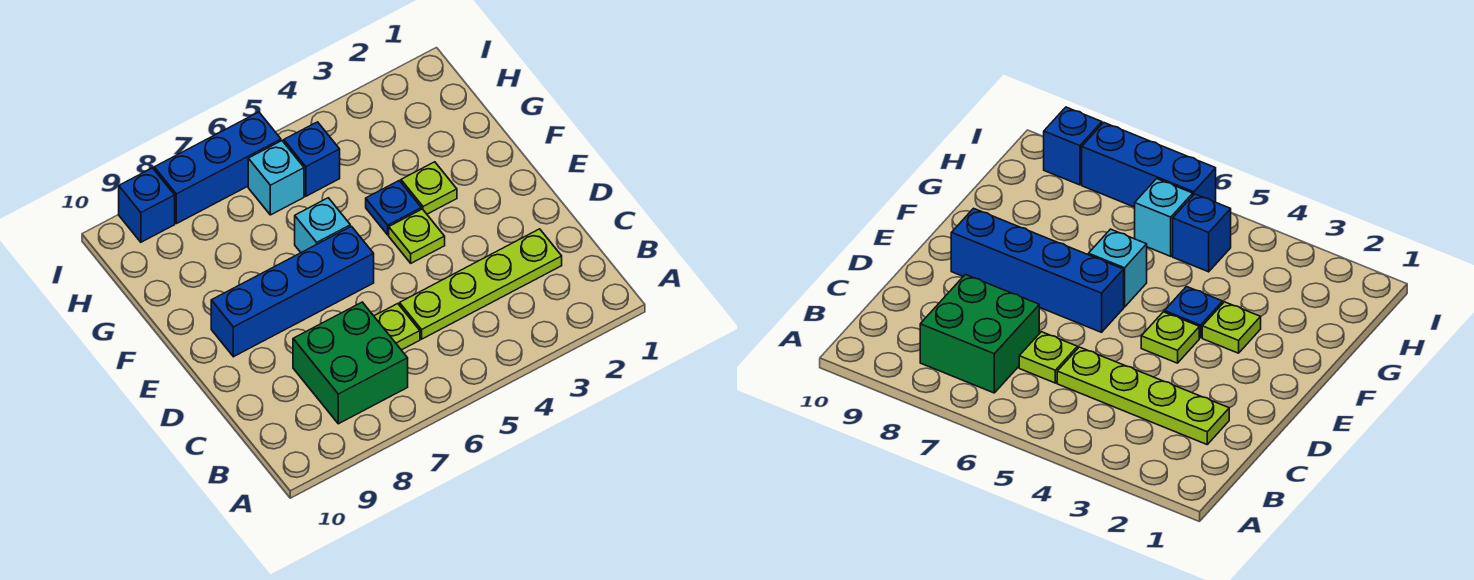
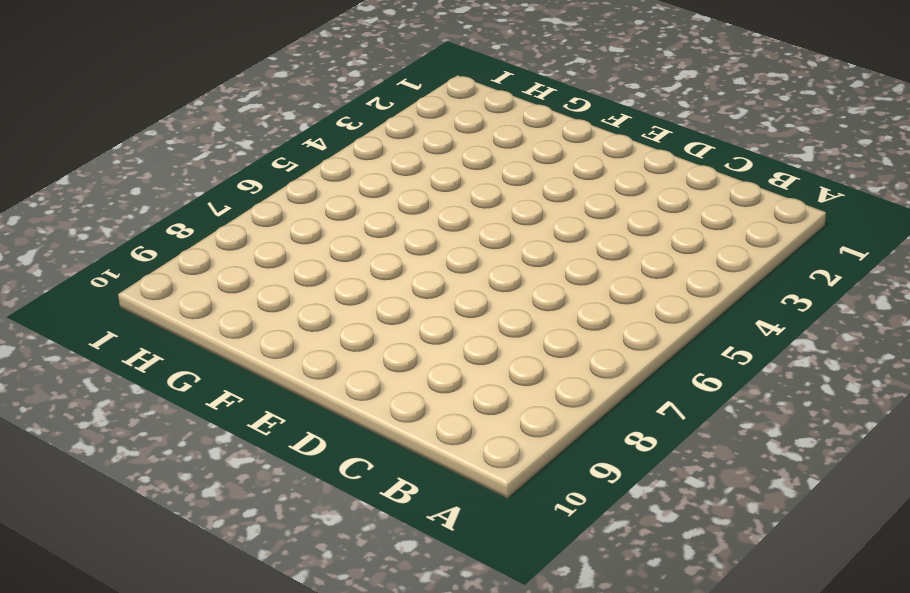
none -> green brick B7:C8 level 1
none -> lime plate C2:C5 level 1
none -> lime plate C6 level 1

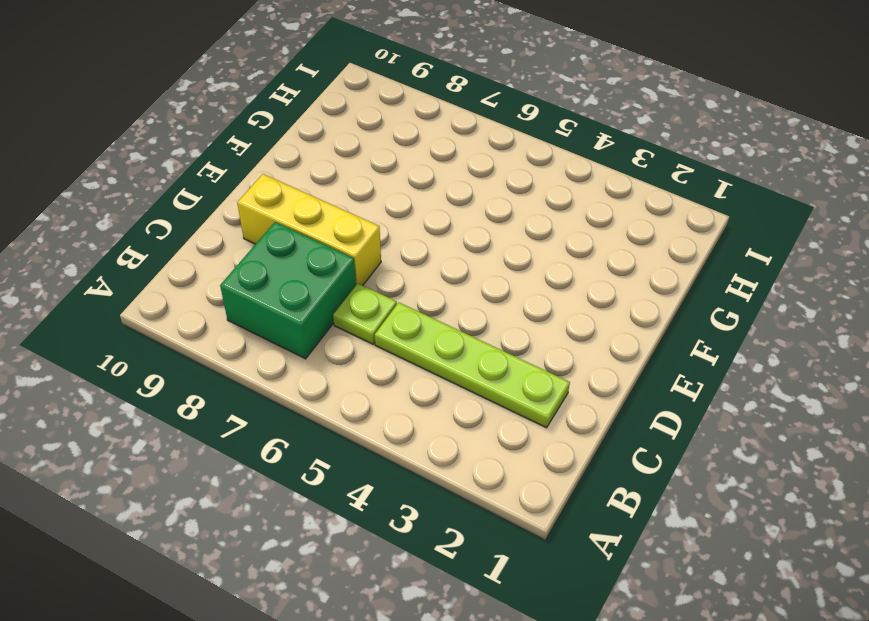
yellow brick D7:D9 level 1 -> none
none -> lime plate E4 level 1
none -> blue brick E6:E9 level 1
none -> lime plate F3 level 1

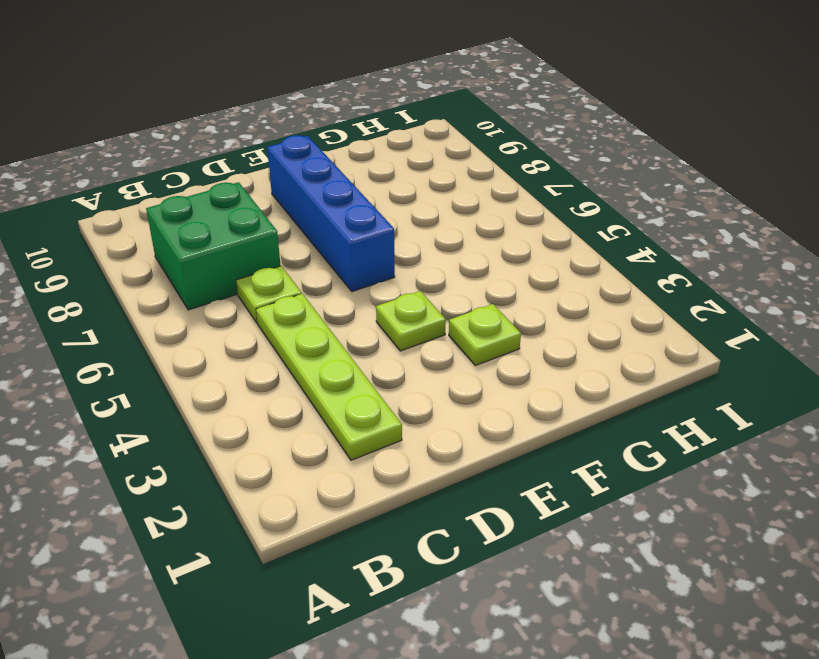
none -> blue plate F4 level 1
none -> cyan brick F6 level 1
none -> blue brick H5 level 1

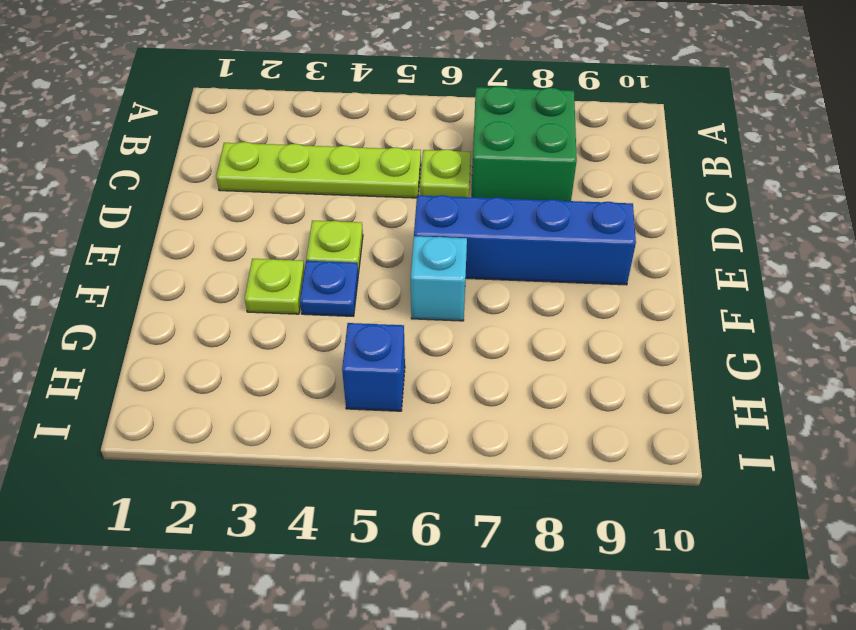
none -> cyan brick H6 level 1
none -> blue brick I6:I8 level 1
none -> blue brick I9 level 1

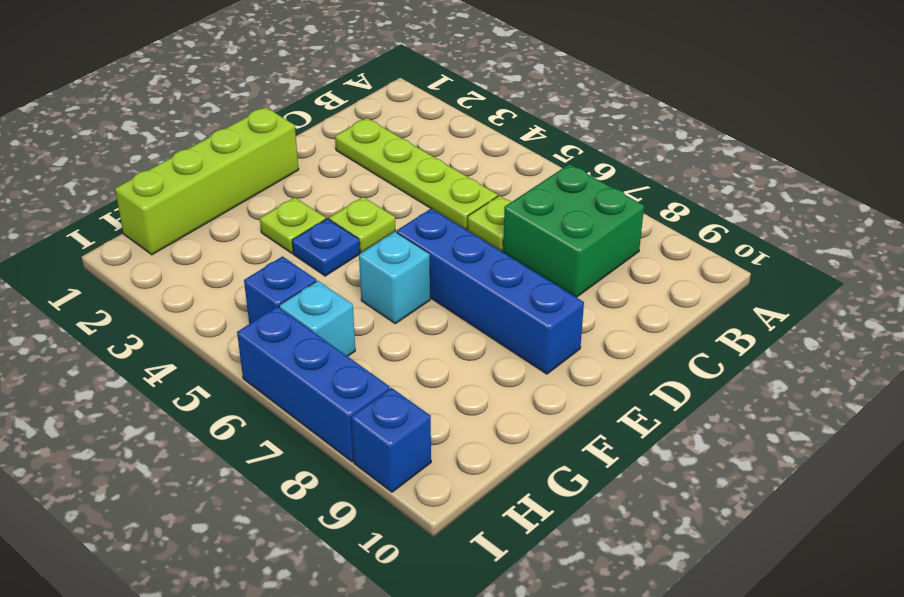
lime brick E1:H1 level 1 -> none

